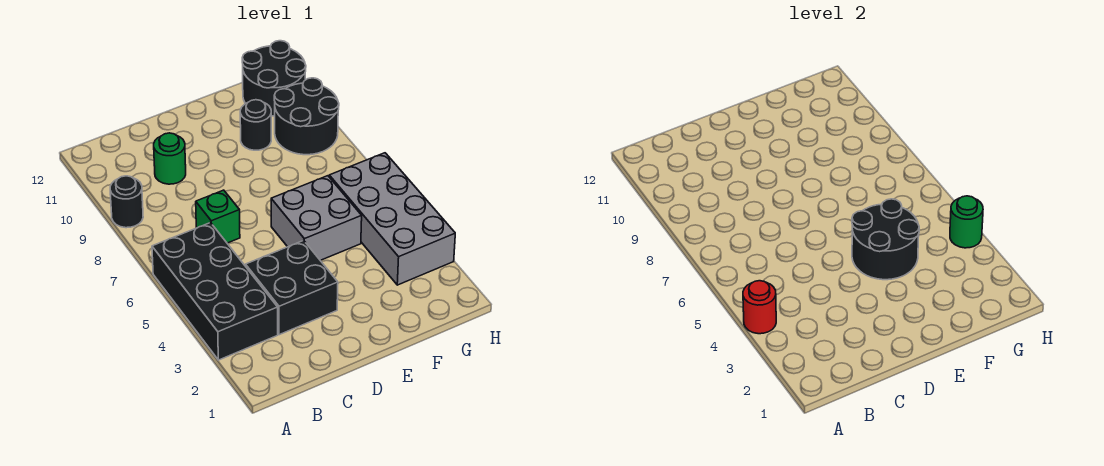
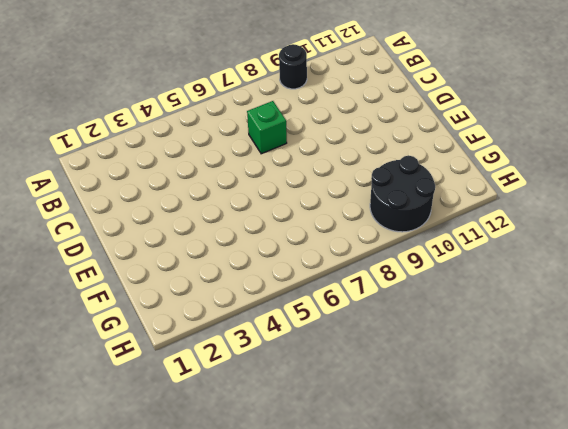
none -> black brick A3:B6 level 1
none -> black brick C3:D4 level 1
none -> green round brick C10 level 1

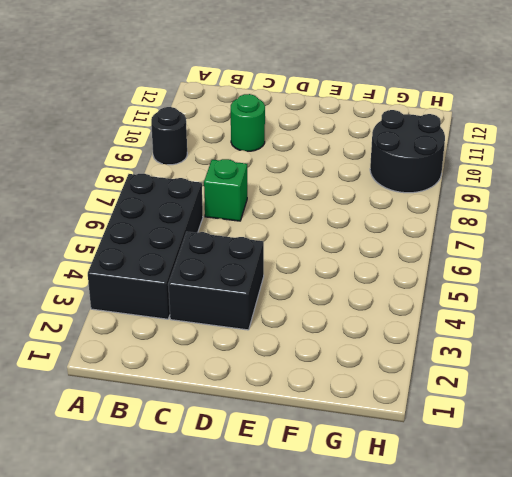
none -> grey brick E5:F6 level 1
none -> black round brick F10 level 1
none -> grey brick G3:H6 level 1

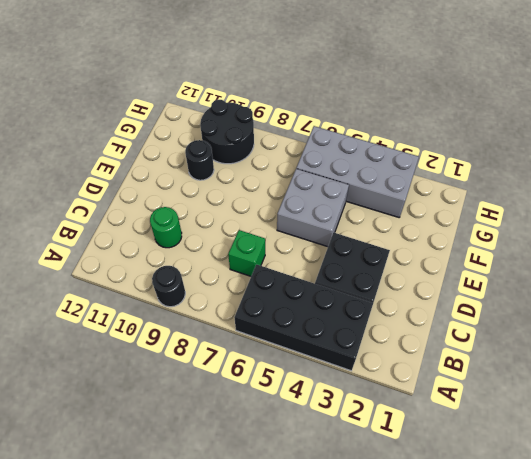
none -> black round brick G11:H12 level 1
none -> red round brick A4 level 2
none -> black round brick E4:F5 level 2

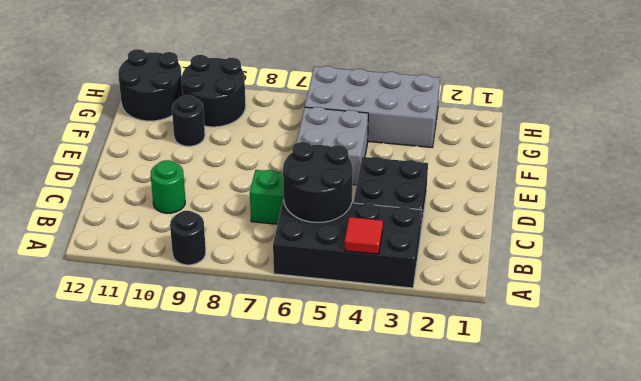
red tile A4 level 2 -> red round brick A4 level 2
black round brick B5:C6 level 2 -> black round brick E4:F5 level 2
none -> green round brick H4 level 2

